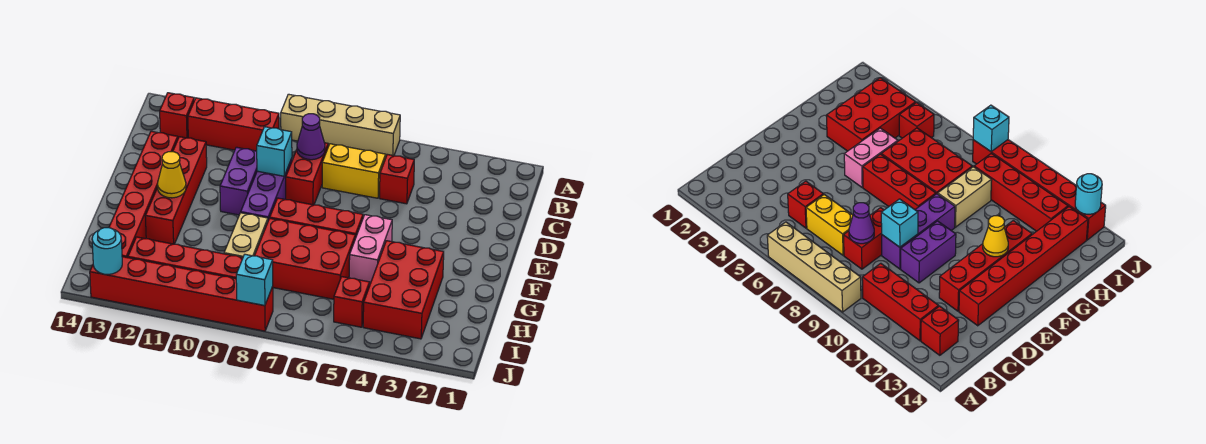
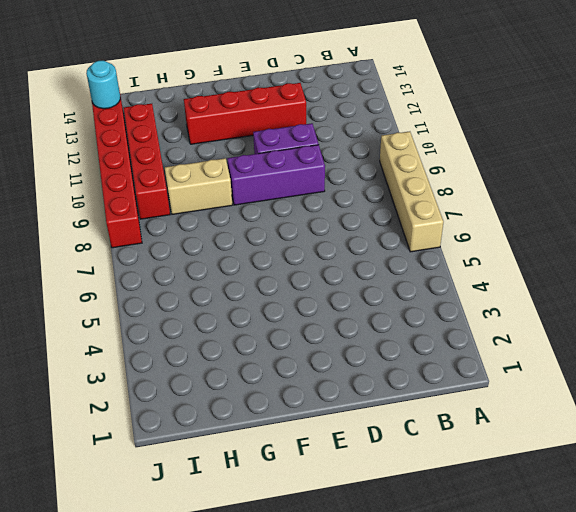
none -> red brick B10:B12 level 1
none -> red brick B13 level 1
none -> red brick C5 level 1

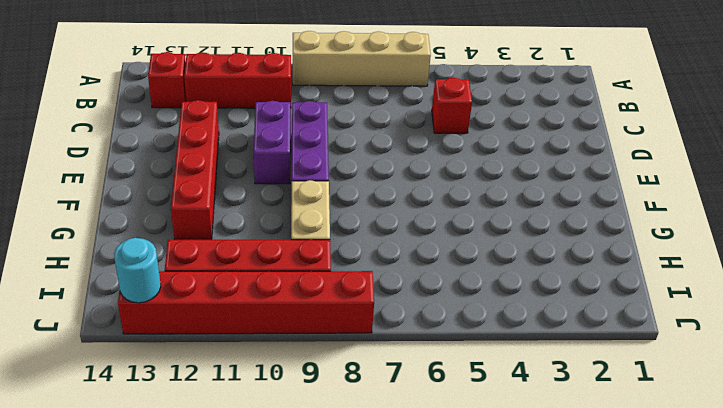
none -> yellow brick C6:C7 level 1
none -> red brick C8:D8 level 1
none -> red brick D13:I13 level 1

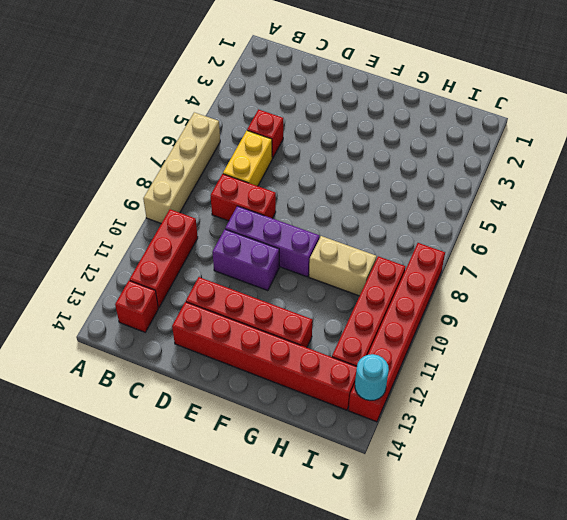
none -> pink brick F5:G5 level 1
none -> red brick F6:F8 level 1
none -> red brick G3:I4 level 1

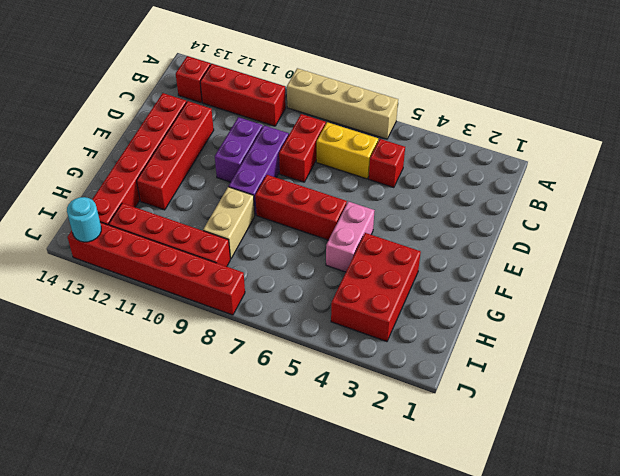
none -> red brick G6:H8 level 1
none -> red brick I5 level 1
none -> purple cone C8 level 2

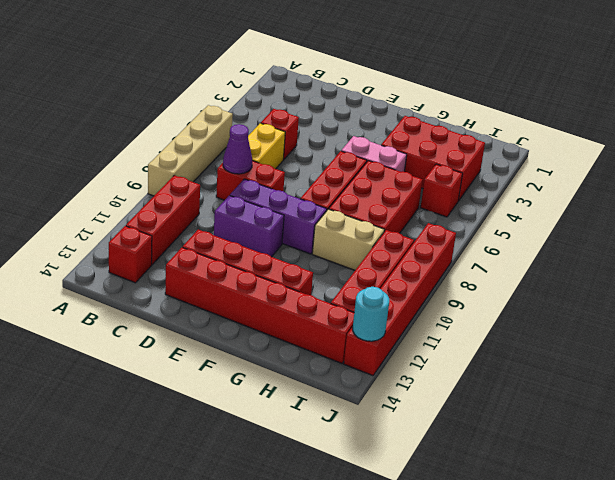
none -> cyan brick D9 level 2
none -> yellow cone F12 level 2
none -> cyan brick J8 level 2

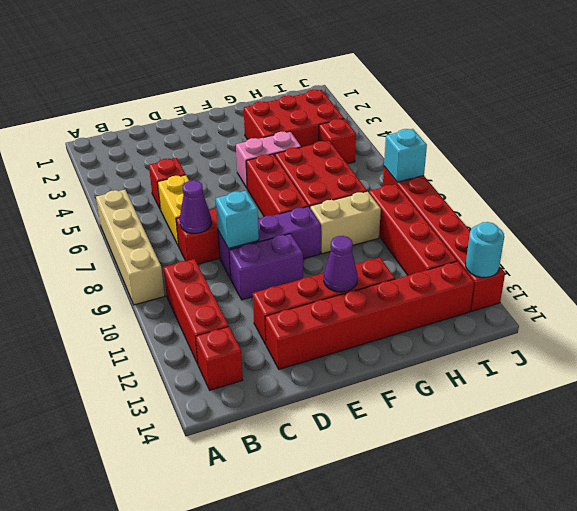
purple cone F12 level 2 -> yellow cone F12 level 2

